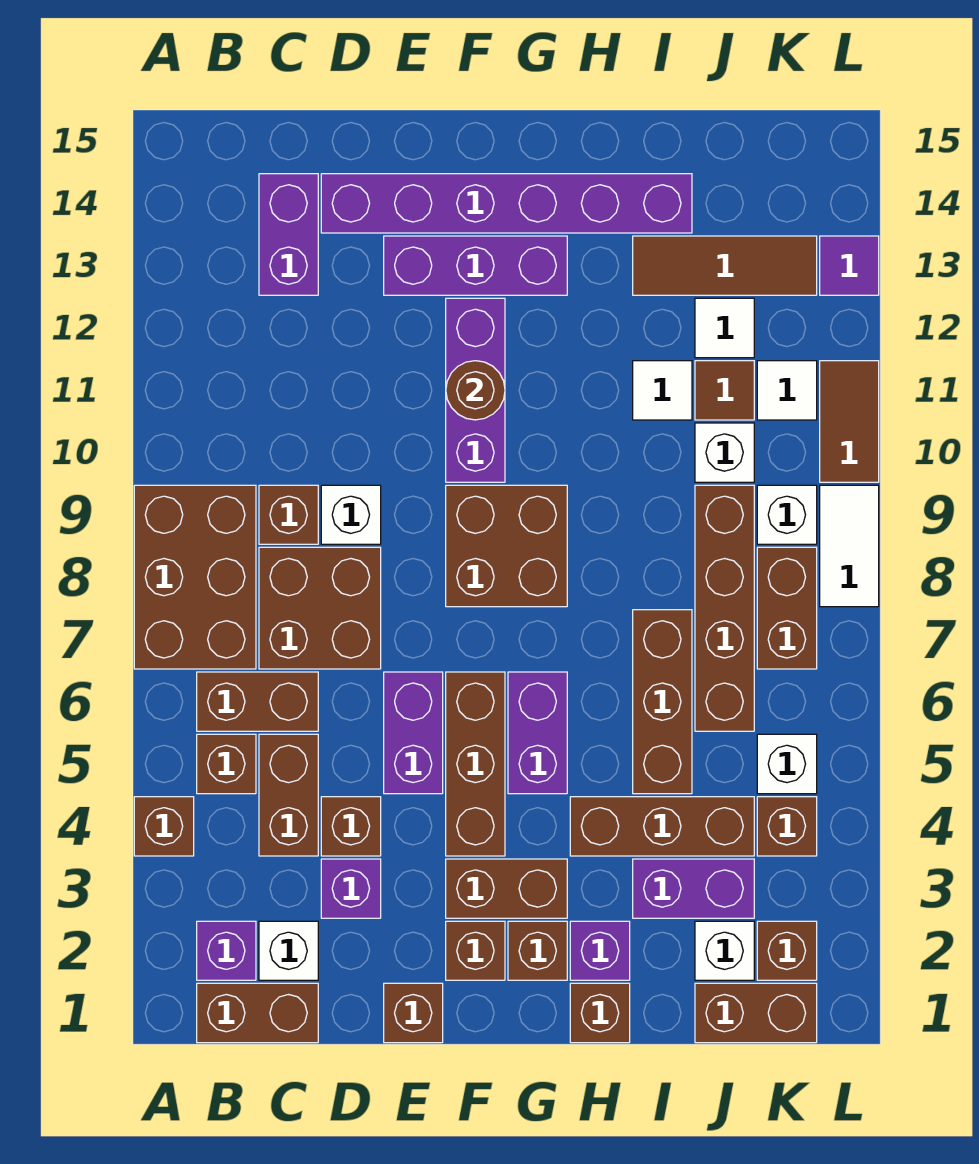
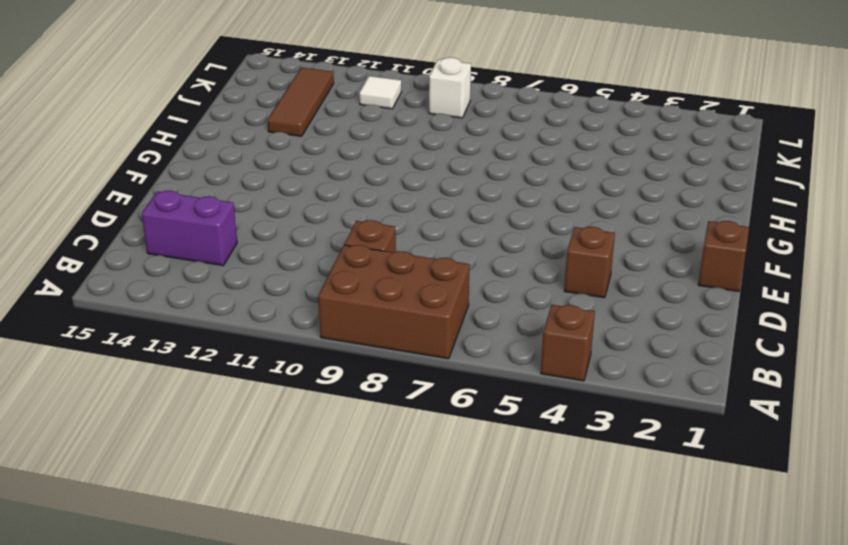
none -> brown brick B1:C1 level 1
none -> purple brick B2 level 1
none -> brown brick B5 level 1
none -> brown brick B6:C6 level 1

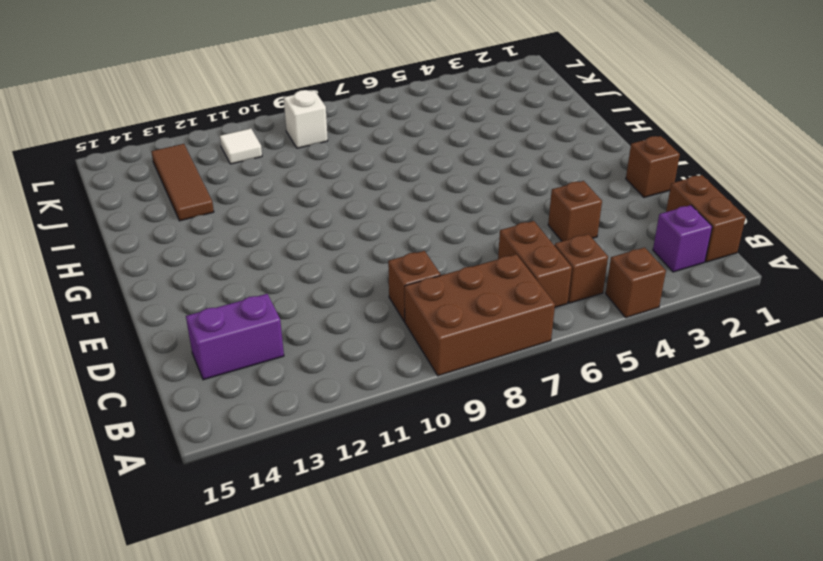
none -> white brick C2 level 1
none -> brown brick C4:C5 level 1
none -> brown brick C7:D8 level 1
none -> purple brick D3 level 1

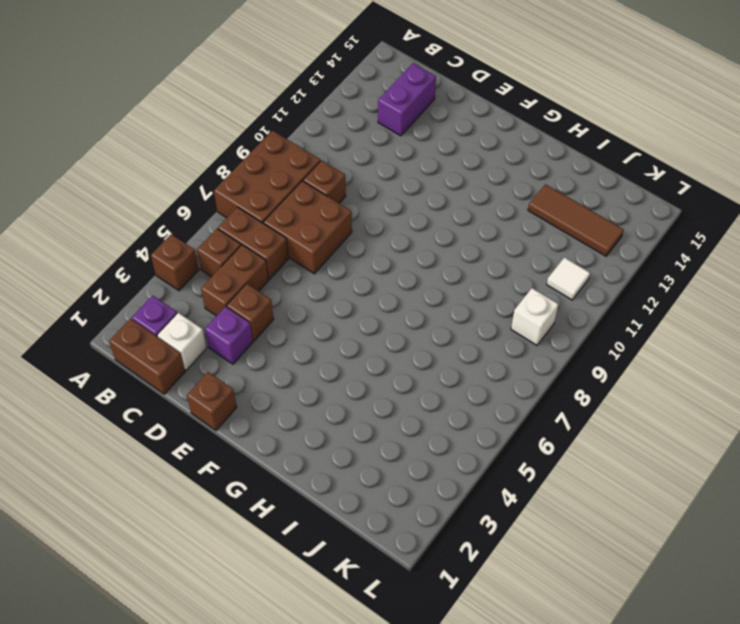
none -> white brick D9 level 1
none -> purple brick D14:I14 level 1
none -> purple brick E5:E6 level 1
none -> purple brick E13:G13 level 1

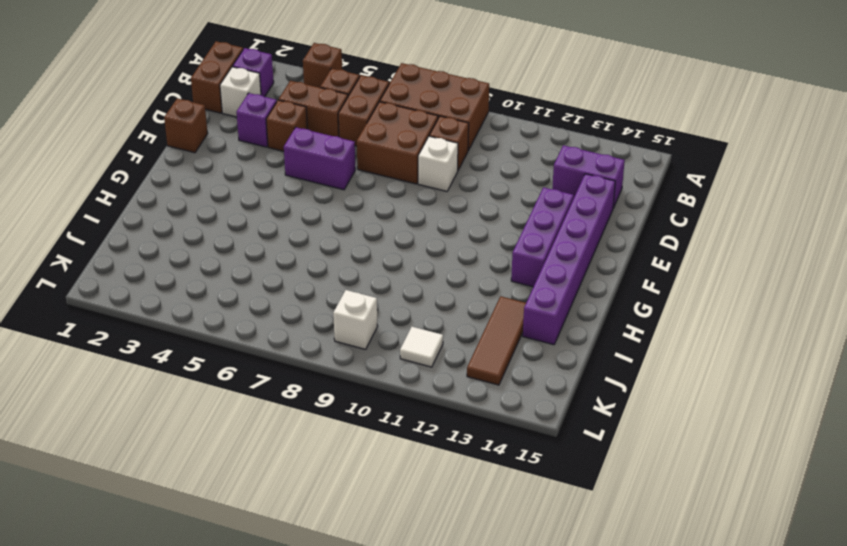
none -> brown brick F2 level 1
none -> brown brick F3:G3 level 1
none -> brown brick F4:F6 level 1
none -> brown brick F8:G9 level 1

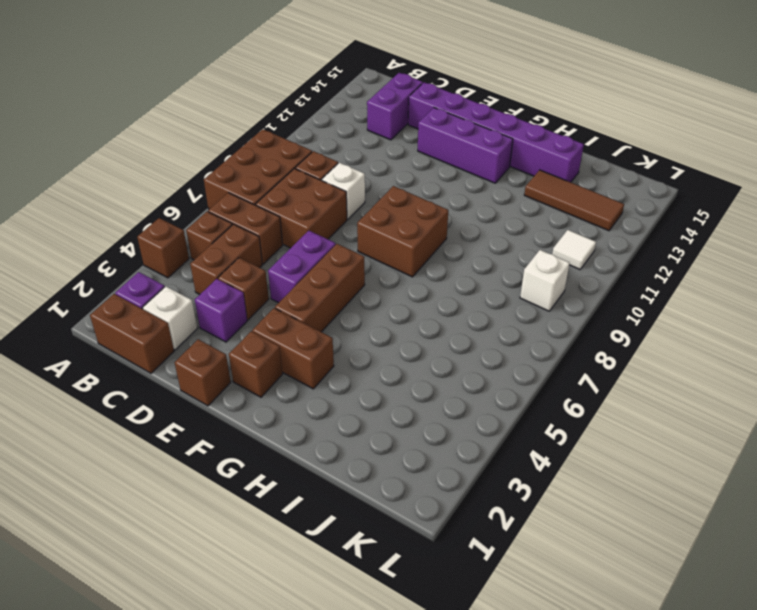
none -> purple brick F10:F12 level 1
none -> brown brick G2 level 1
none -> purple brick G5:G6 level 1
none -> brown brick H1 level 1

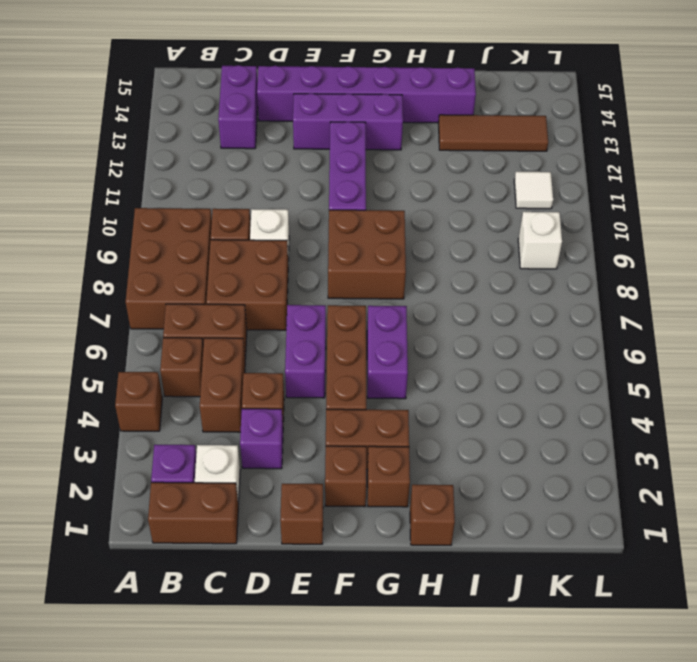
none -> purple brick H2 level 1
none -> brown brick H4:J4 level 1
none -> purple brick I3:J3 level 1
none -> brown brick I5:I7 level 1

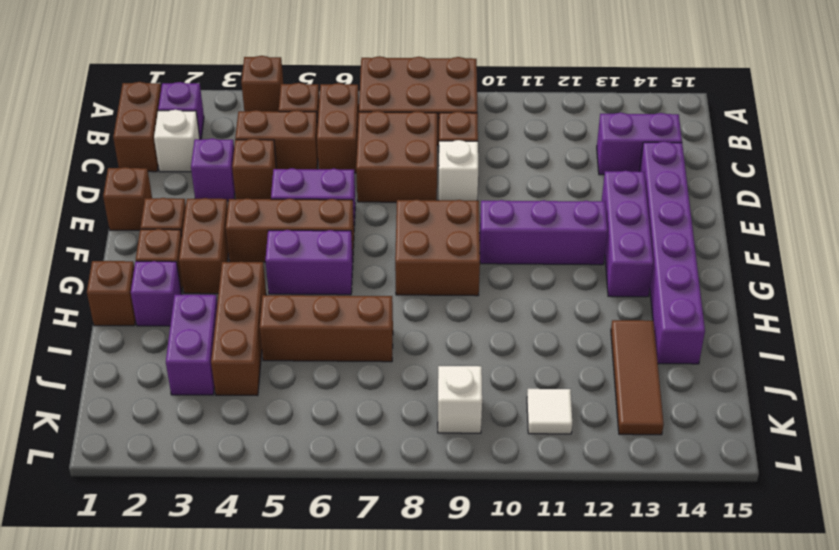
none -> white tile I11 level 1
none -> brown brick J1:K1 level 1
none -> white brick J2 level 1
none -> brown brick J6:J9 level 1

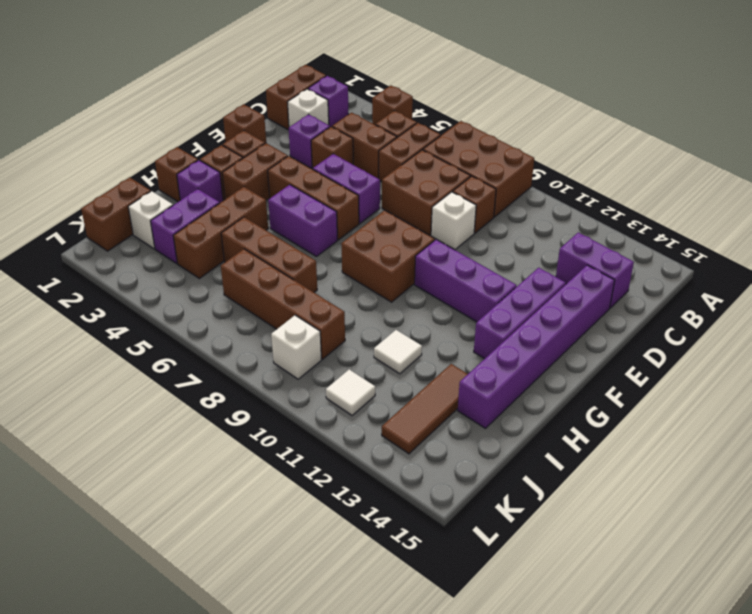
none -> white brick J10 level 1
none -> brown tile J11 level 1
none -> white tile J12 level 1
none -> brown brick K2 level 1

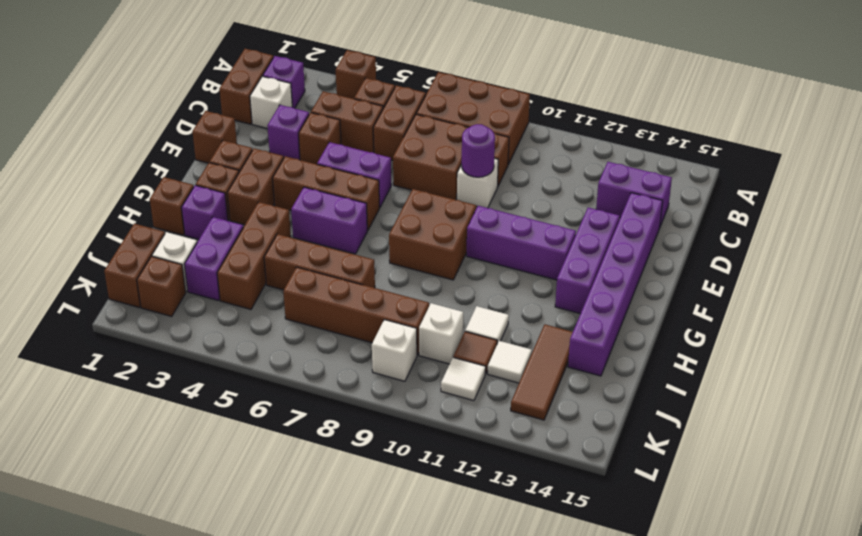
purple round brick D9 level 2 -> none
none -> brown brick K4 level 1
none -> white brick K5 level 1
none -> brown brick K7:K8 level 1
none -> white tile L8:L9 level 1

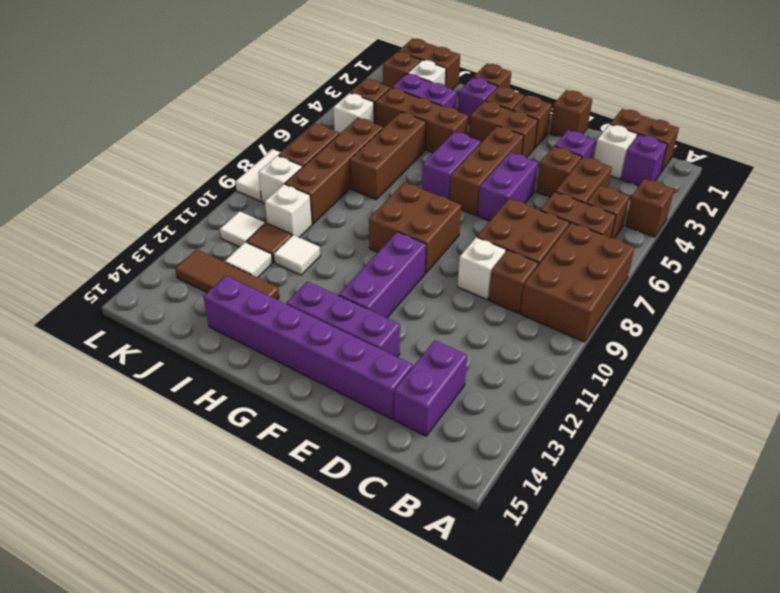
none -> brown tile L10:L11 level 1
none -> purple tile L13 level 1
none -> brown round brick F11 level 2

